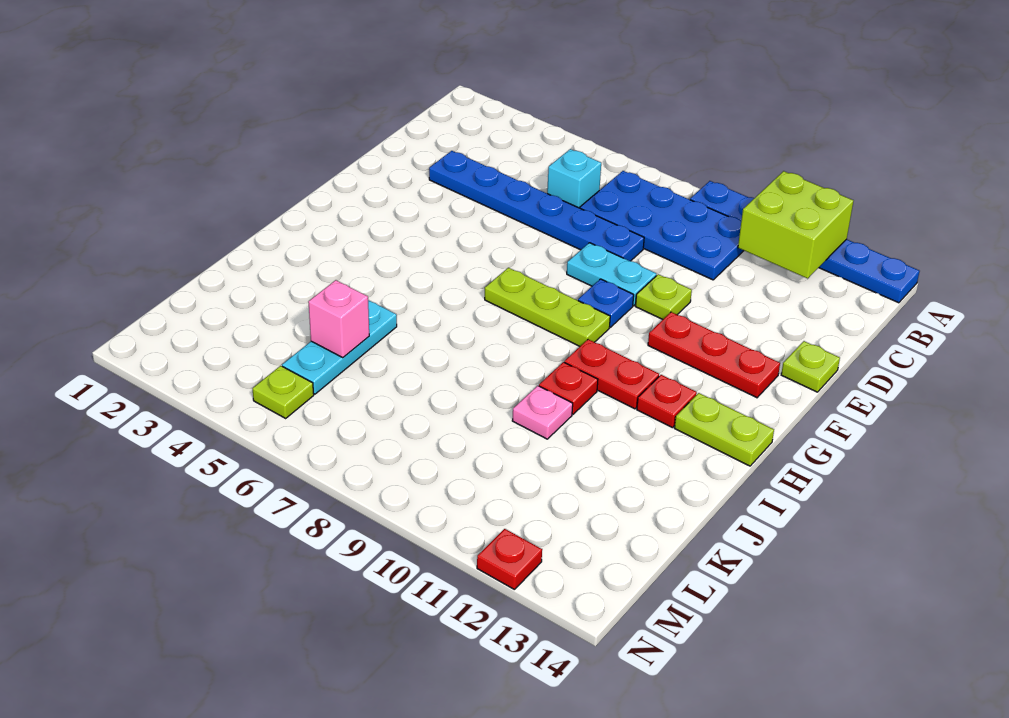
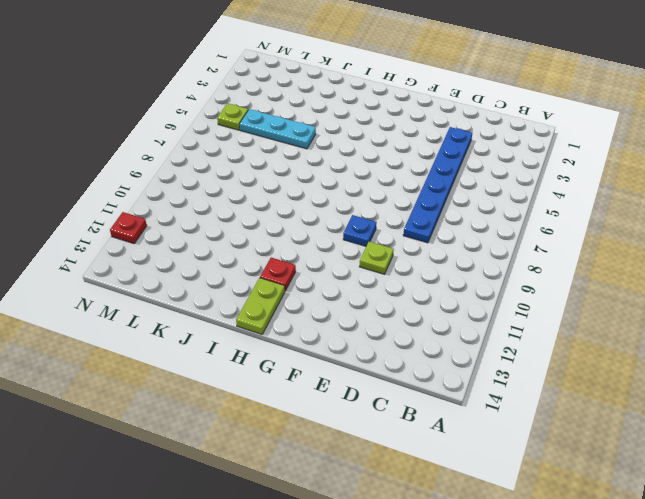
none -> blue plate A9:A14 level 1
none -> blue plate B7:C10 level 1
none -> cyan brick C6 level 1

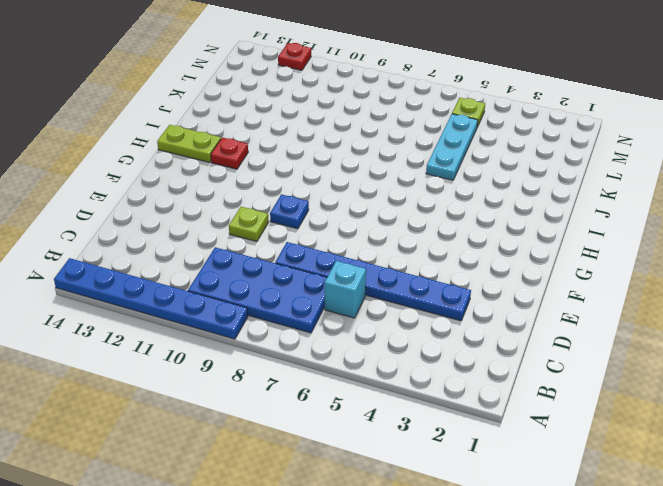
none -> cyan plate E8:E9 level 1
none -> lime plate E14 level 1
none -> red plate F11:F13 level 1

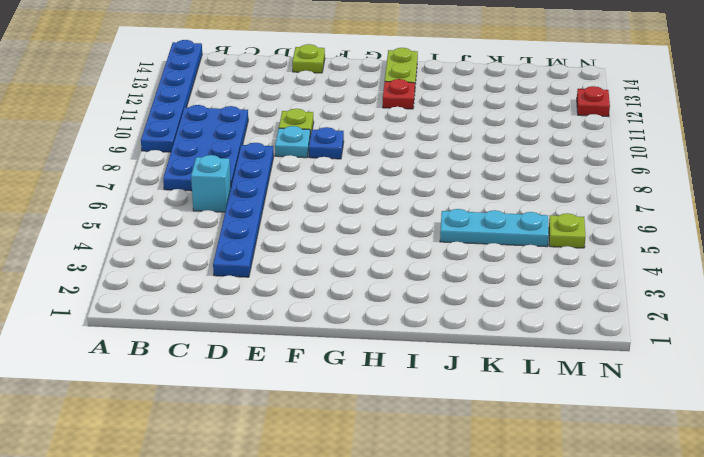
cyan plate E9 level 1 -> cyan plate E8:E9 level 1
none -> red plate F11:F13 level 1
none -> lime plate G7:G9 level 1
none -> red plate H10:H11 level 1

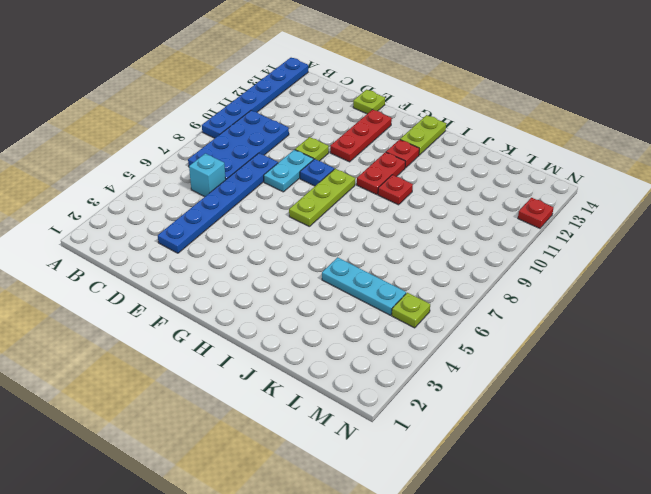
none -> pink plate J10 level 1
none -> lime brick A11:B12 level 2
none -> pink brick K5 level 2

